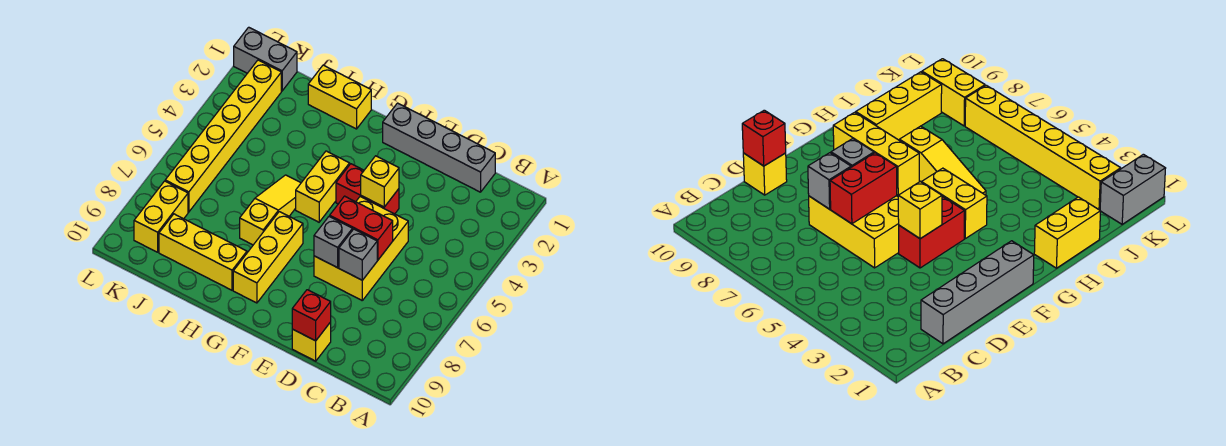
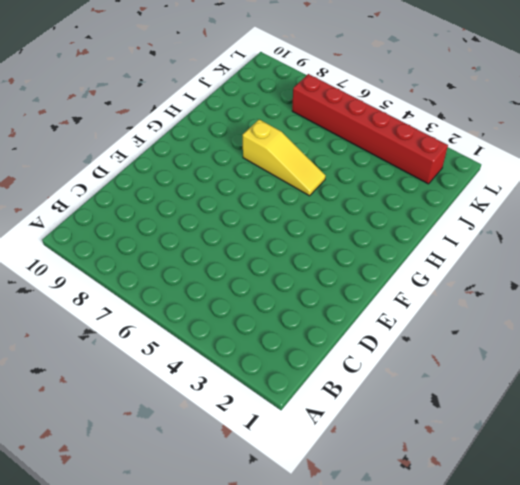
red brick K2:K7 level 1 -> yellow brick K2:K7 level 1
none -> grey brick C1:F1 level 1
none -> yellow brick D5:E7 level 1
none -> yellow brick D10 level 1

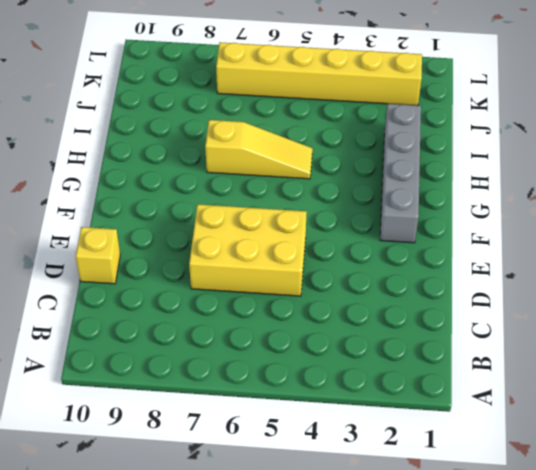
grey brick F2:I2 level 1 -> grey brick C1:F1 level 1
none -> red brick E4:F4 level 1
none -> yellow brick G4:G5 level 1
none -> yellow brick G7:G9 level 1

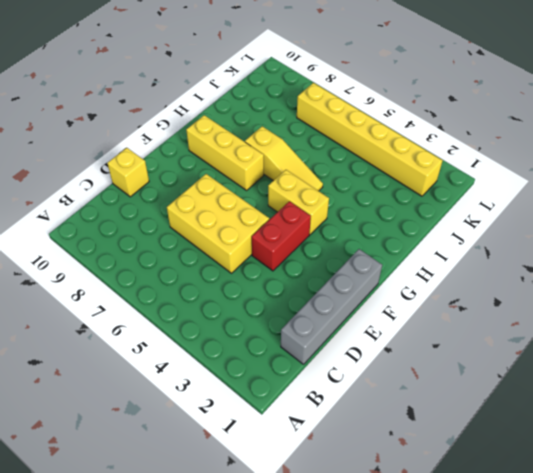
none -> yellow brick H1:I1 level 1
none -> yellow brick H9:J9 level 1
none -> grey brick K1:L1 level 1

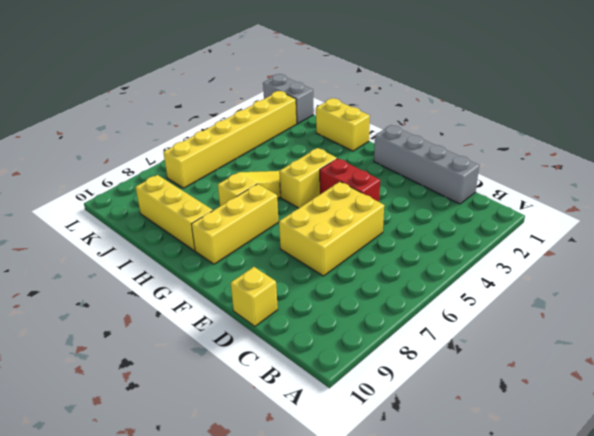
none -> yellow brick K8:K9 level 1
none -> red brick D6:E6 level 2
none -> grey brick D7 level 2

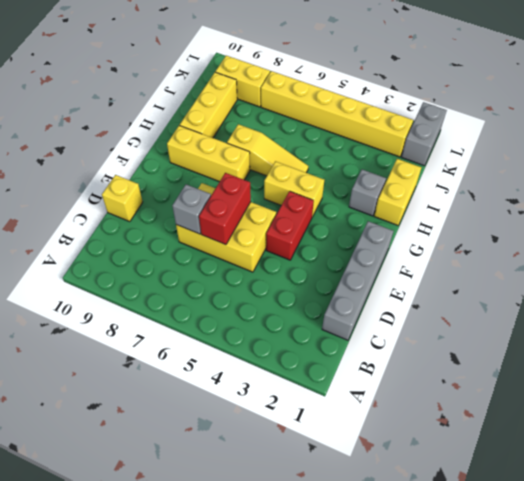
grey brick H2 level 1 -> grey brick E7 level 2
none -> red brick D10 level 2
none -> yellow brick E4 level 2

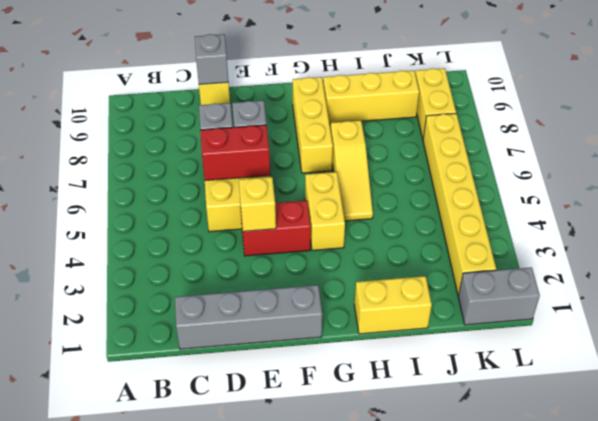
grey brick D10 level 2 -> red brick D10 level 2

